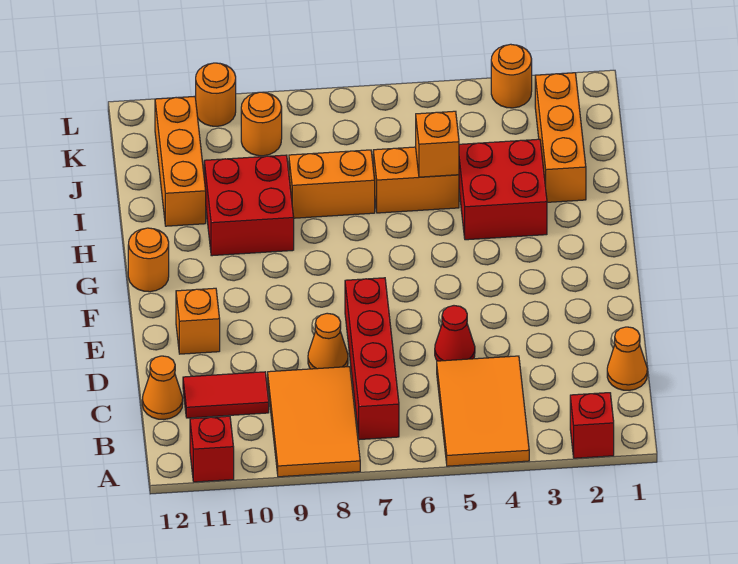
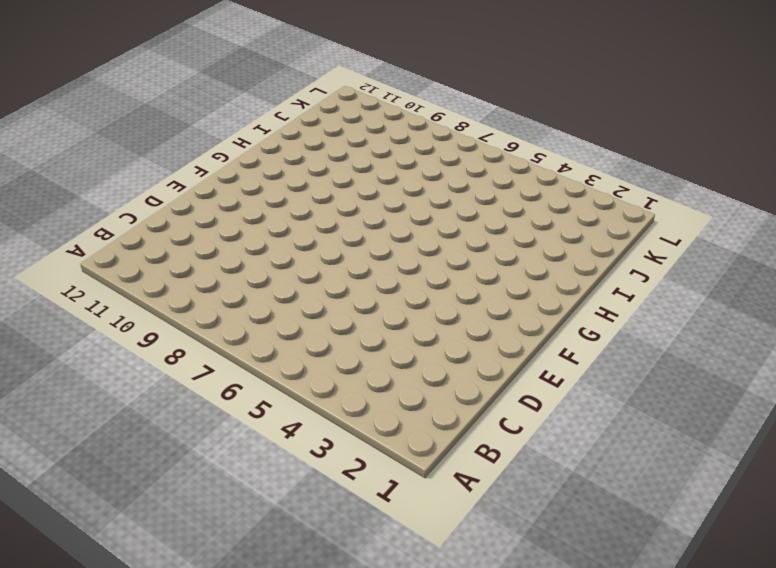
none -> red brick A2 level 1
none -> orange tile A4:C5 level 1
none -> orange tile A8:C9 level 1

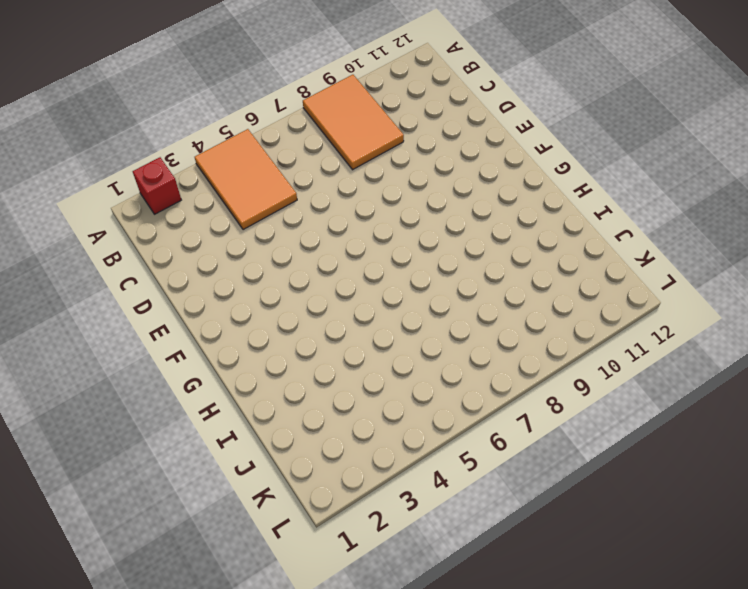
none -> red brick A11 level 1
none -> red brick B7:E7 level 1
none -> orange cone C1 level 1

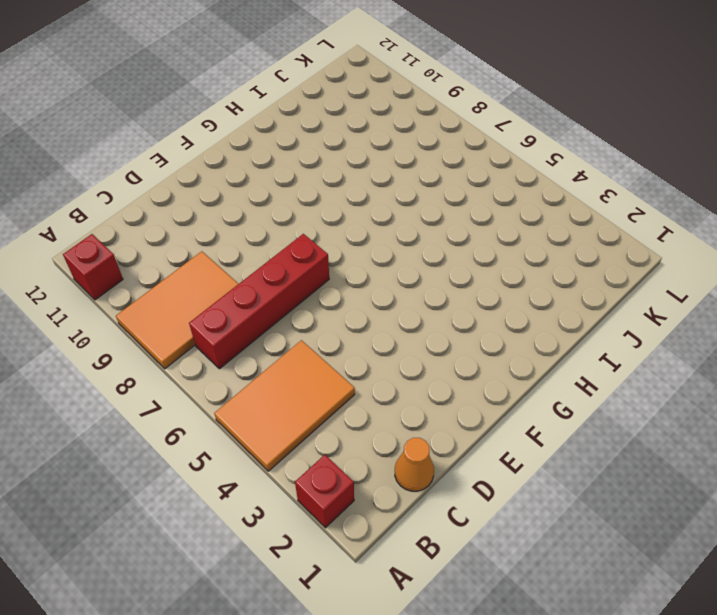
none -> red tile C10:C11 level 1
none -> orange cone C12 level 1
none -> red cone D5 level 1

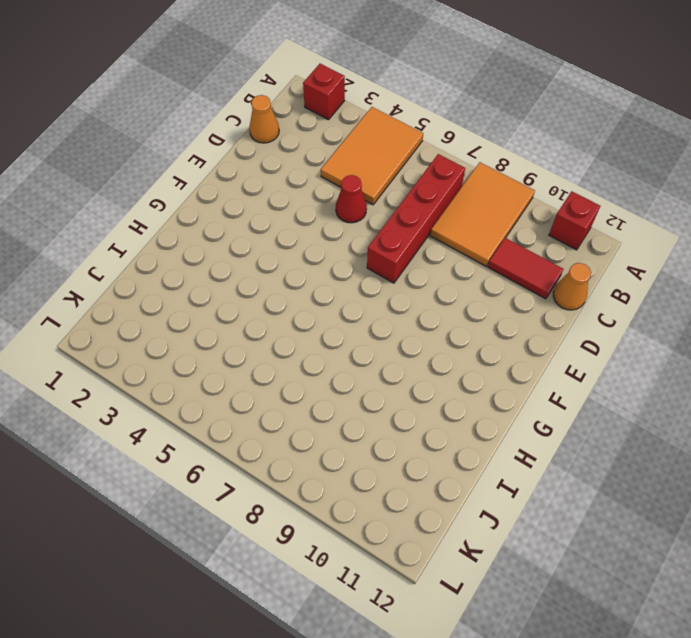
none -> orange cone D8 level 1
none -> orange brick E11 level 1
none -> orange round brick G12 level 1

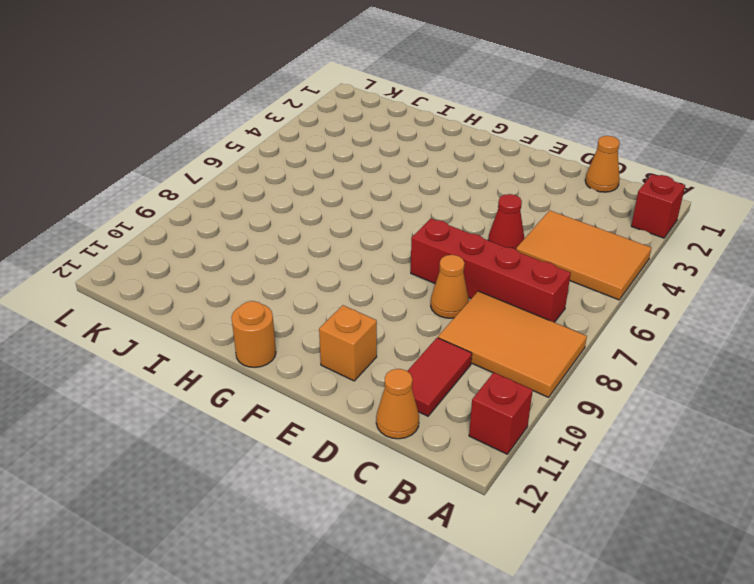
none -> red brick H3:I4 level 1
none -> red brick H9:I10 level 1
none -> orange brick I2:K2 level 1

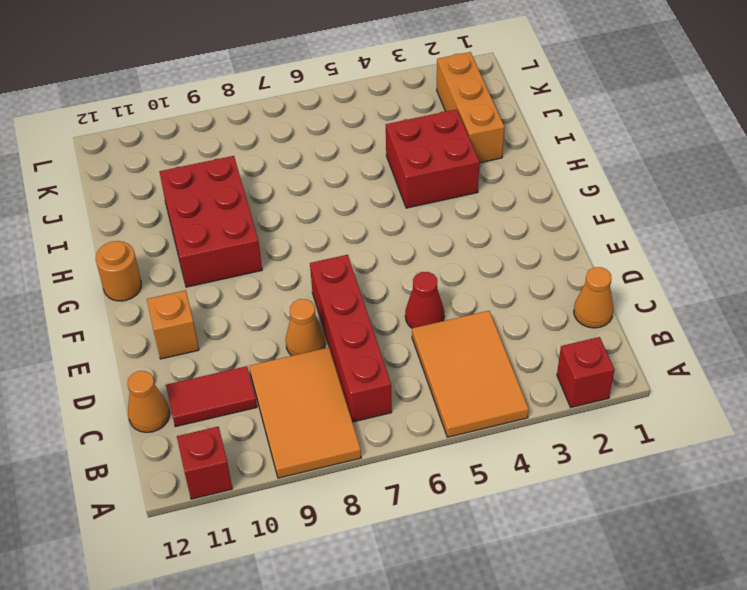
red brick G9:I10 level 1 -> red brick H9:I10 level 1
none -> orange brick I5:I6 level 1
none -> orange brick I7:I8 level 1
none -> orange brick I11:K11 level 1

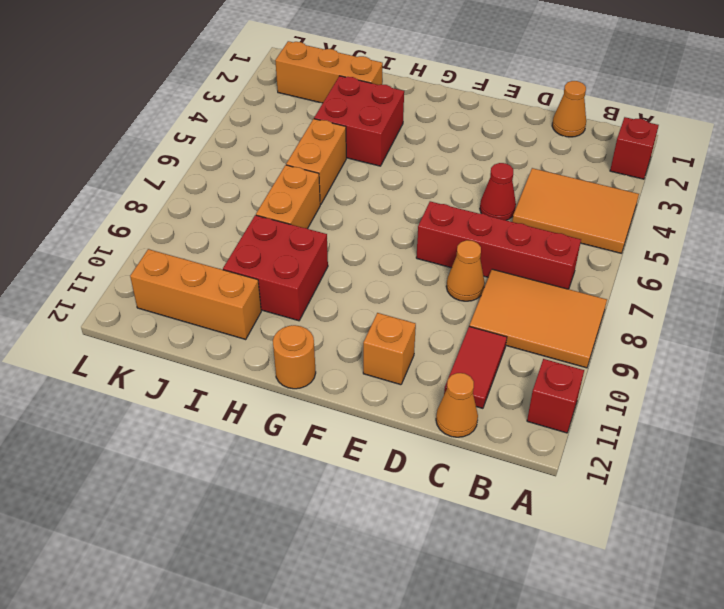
none -> orange round brick K9 level 1
none -> orange round brick L3 level 1
none -> orange round brick L10 level 1

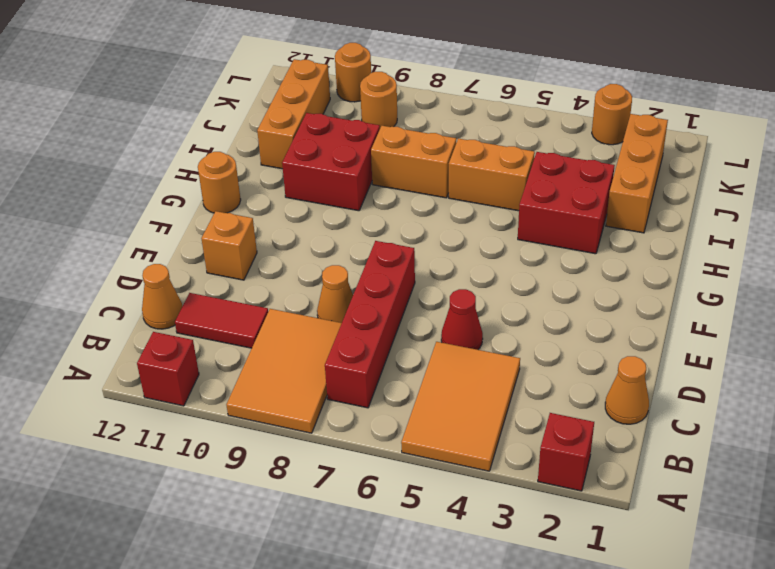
none -> orange brick I5 level 2

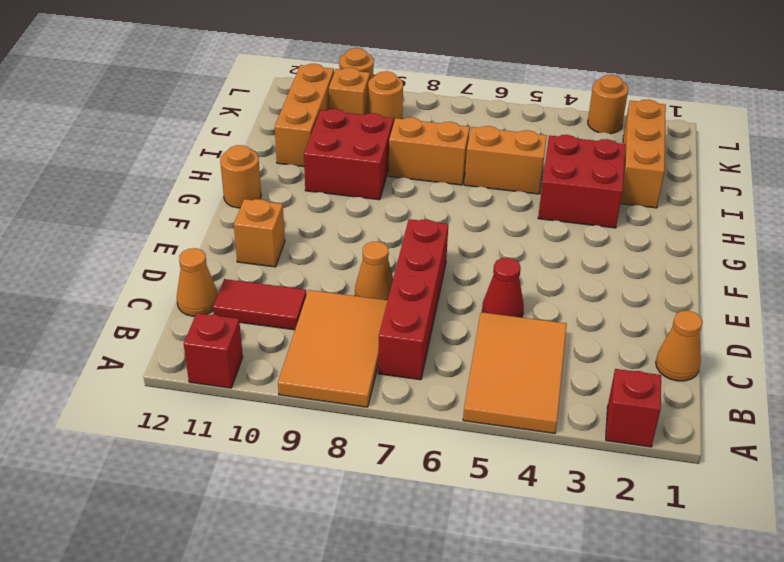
orange brick K10 level 1 -> orange brick I5 level 2

